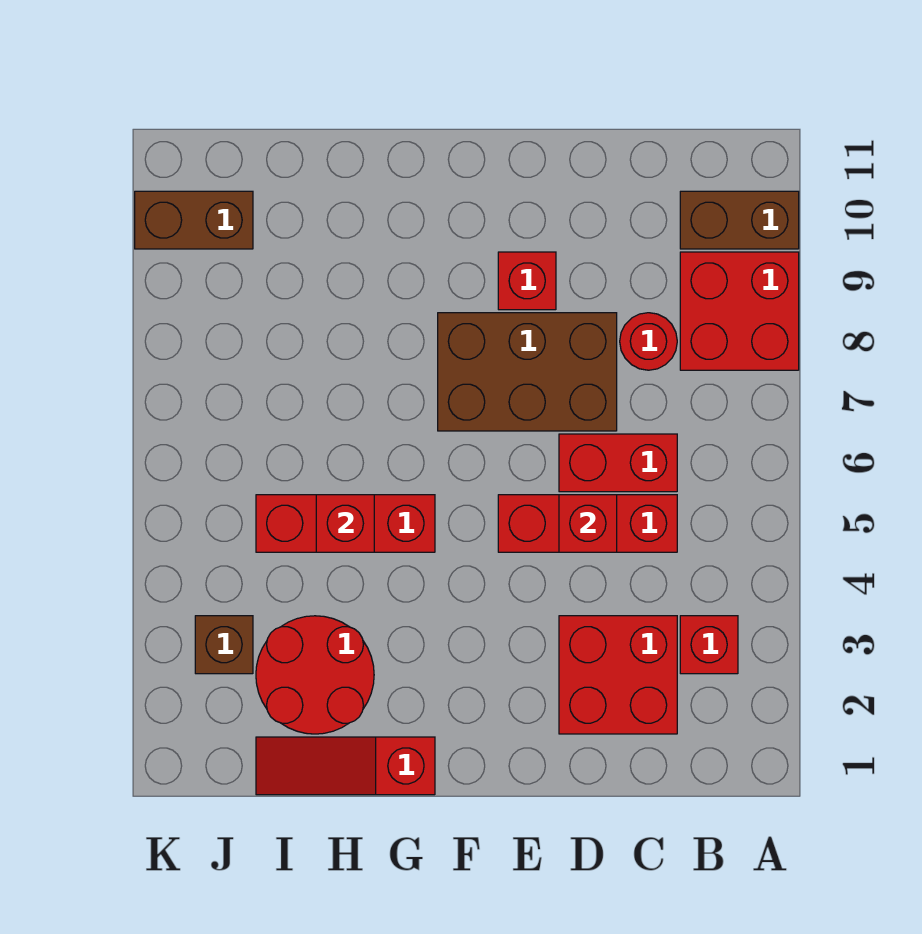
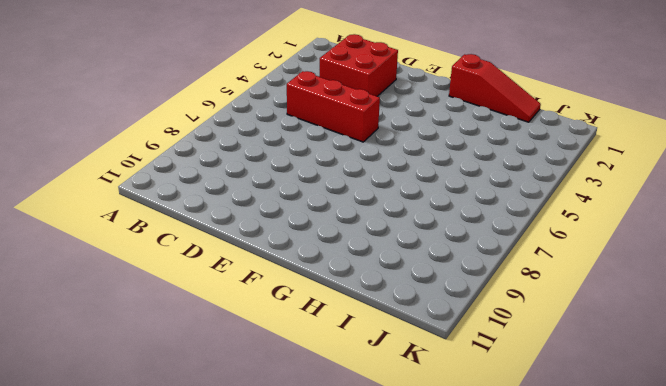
none -> red brick A8:B9 level 1
none -> brown brick A10:B10 level 1
none -> red brick B3 level 1

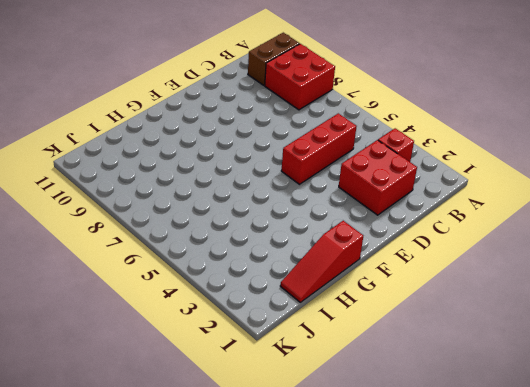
none -> red brick C6:D6 level 1
none -> red round brick C8 level 1
none -> brown brick D7:F8 level 1

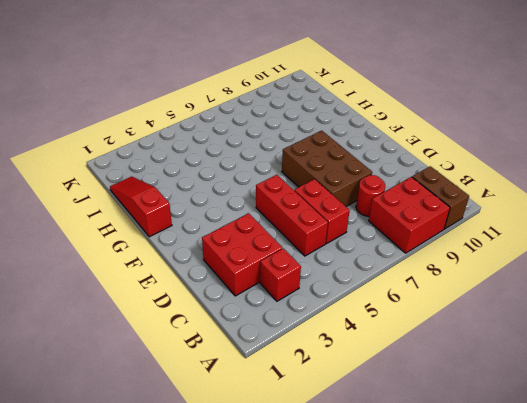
none -> red brick E9 level 1
none -> red brick G5:I5 level 1
none -> red round brick H2:I3 level 1

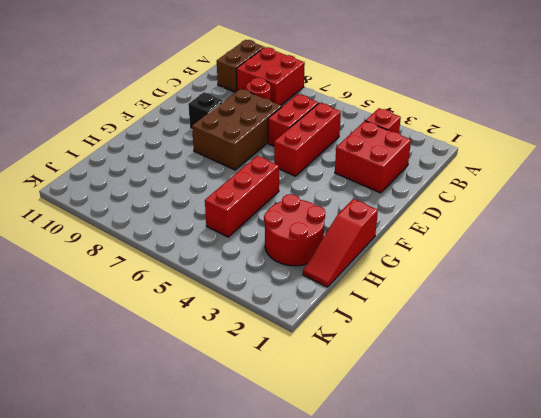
black brick E9 level 1 -> red brick E9 level 1
none -> brown brick J3 level 1
none -> brown brick J10:K10 level 1
none -> red brick D5 level 2

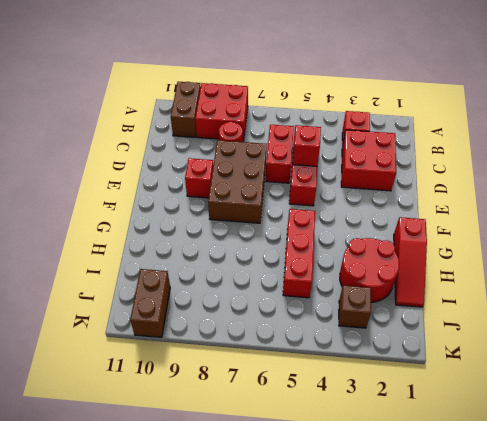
none -> red brick H5 level 2

